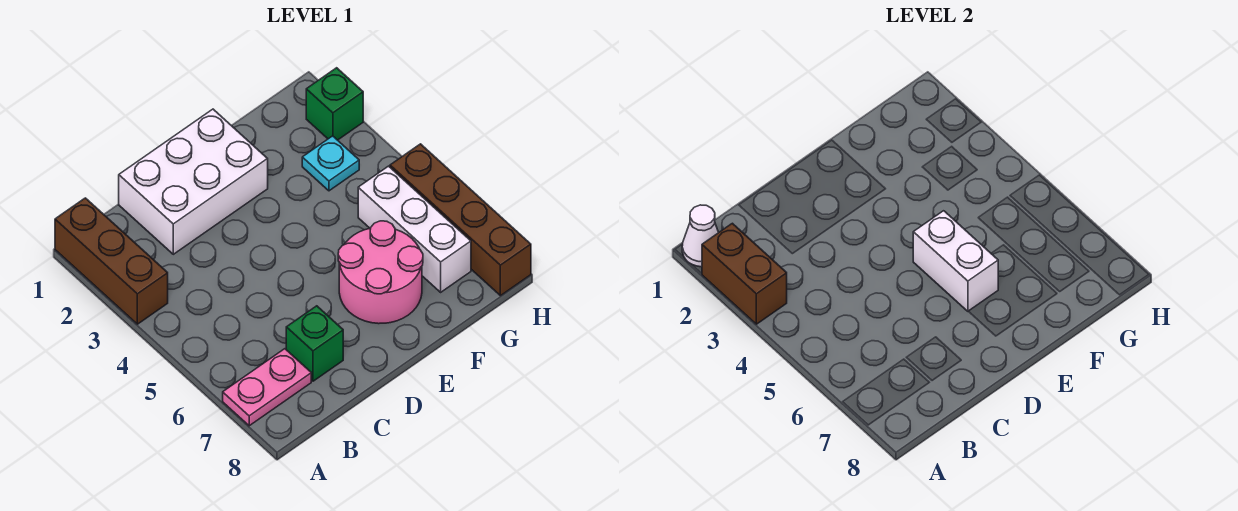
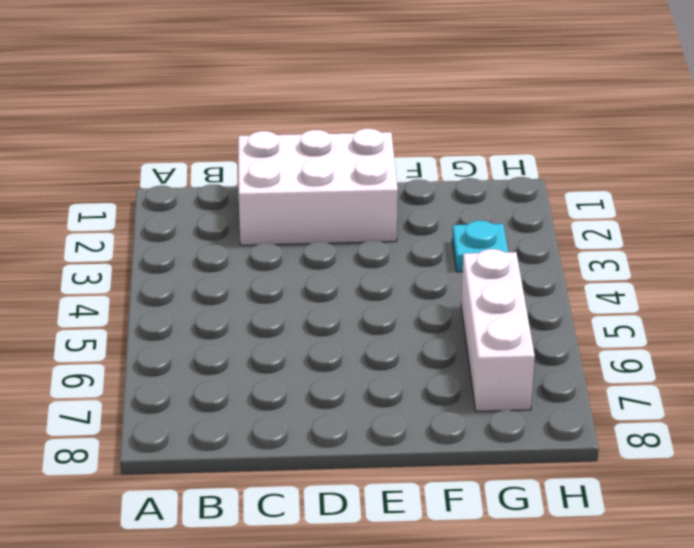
none -> brown brick A1:A3 level 1
none -> pink plate A7:B7 level 1
none -> green brick C7 level 1

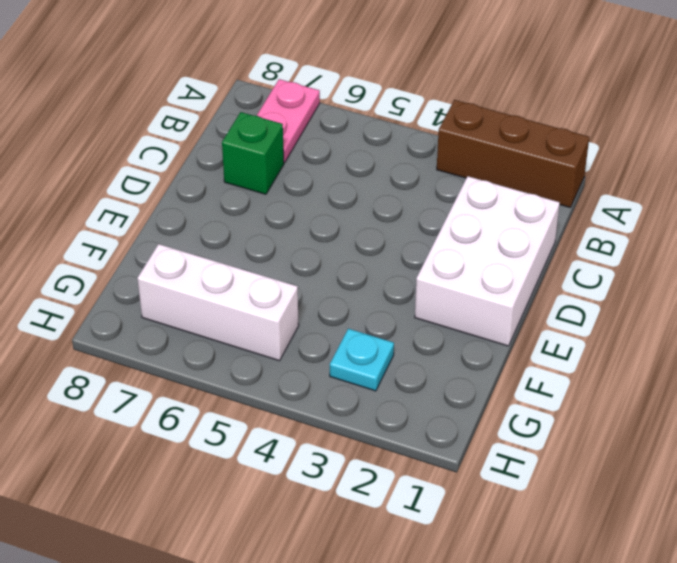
none -> pink round brick E6:F7 level 1
none -> green brick H2 level 1
none -> brown brick H5:H8 level 1

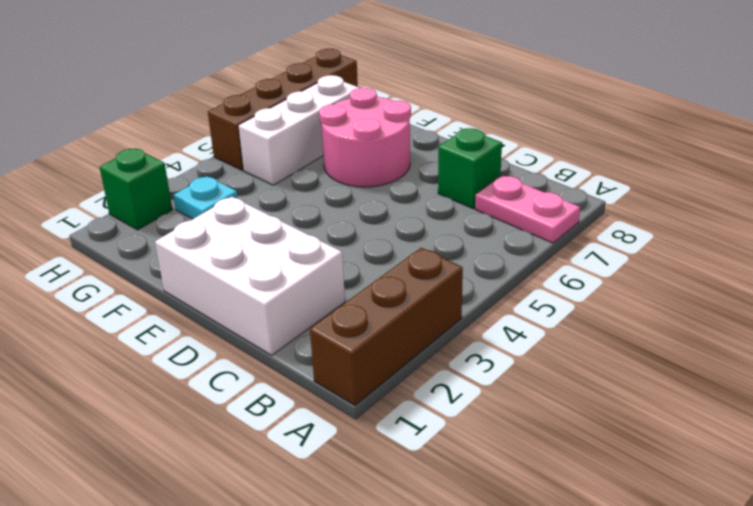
none -> white cone A1 level 2
none -> brown brick A2:A3 level 2
none -> white brick E5:E6 level 2

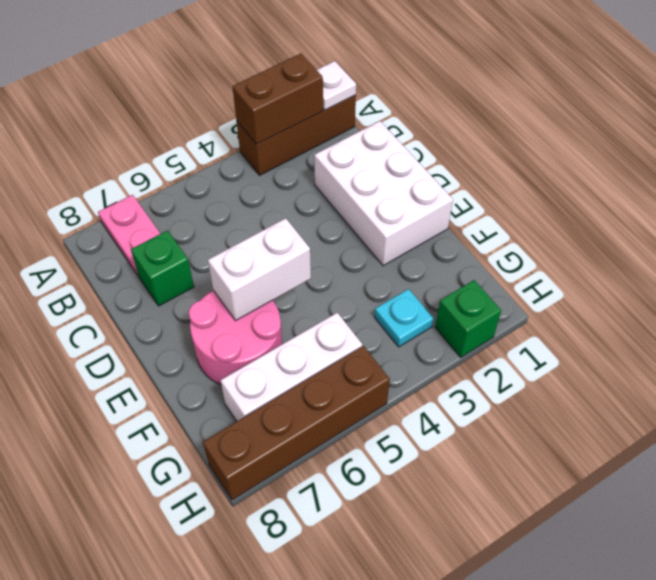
white plate A1 level 2 -> white cone A1 level 2

